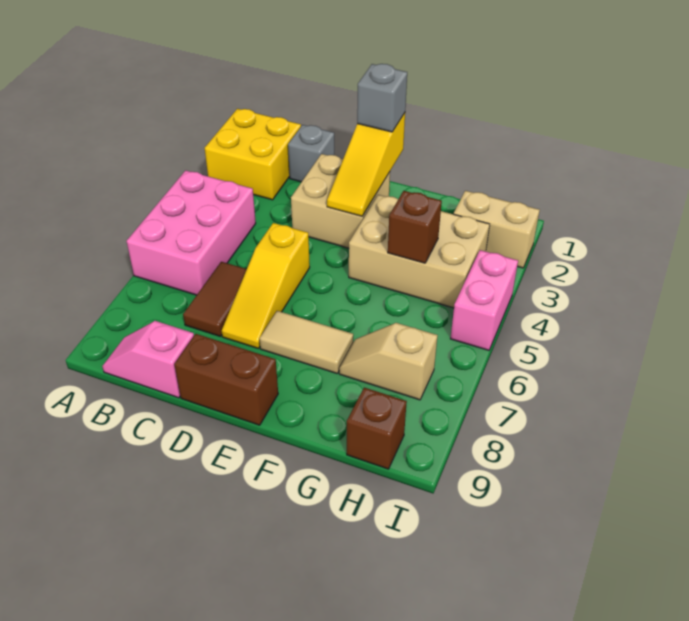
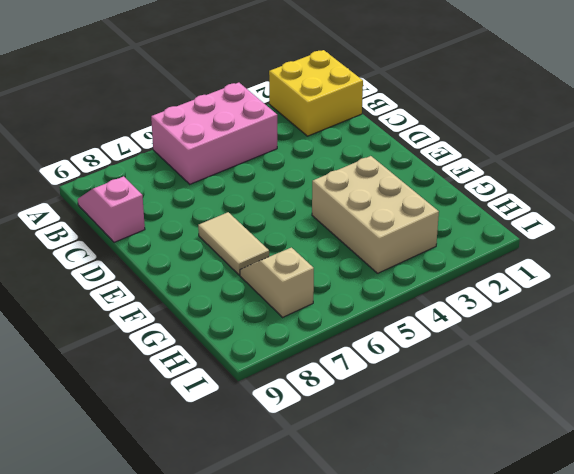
none -> grey brick C1 level 1
none -> brown tile C6:C7 level 1
none -> tan brick D2:E3 level 1

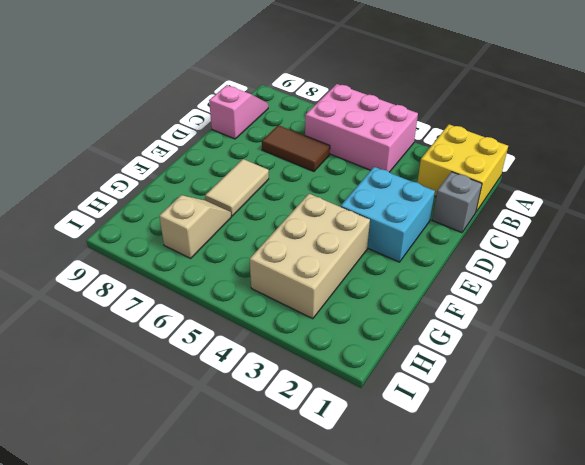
cyan brick D2:E3 level 1 -> tan brick D2:E3 level 1
none -> yellow slope D5:D7 level 1 top 5
none -> brown brick D9:E9 level 1
none -> tan brick H2:I2 level 1

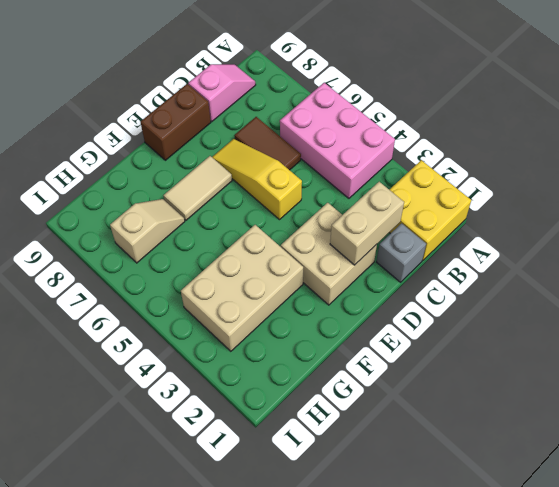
tan brick C2:D2 level 2 -> tan brick H2:I2 level 1
none -> brown brick H9 level 1
none -> pink brick I4:I5 level 1
none -> yellow slope E1:E3 level 2 top 1

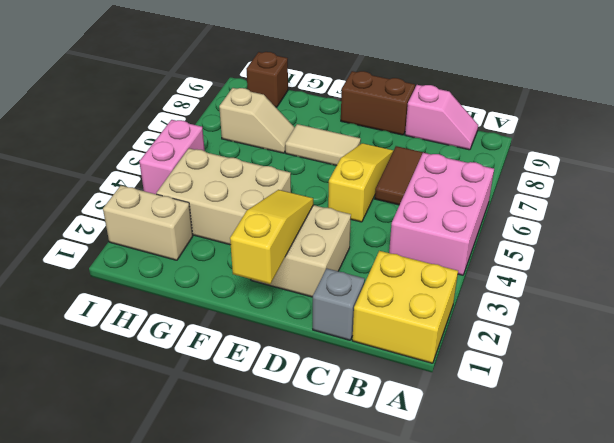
none -> brown brick G4 level 2
none -> grey brick E1 level 3

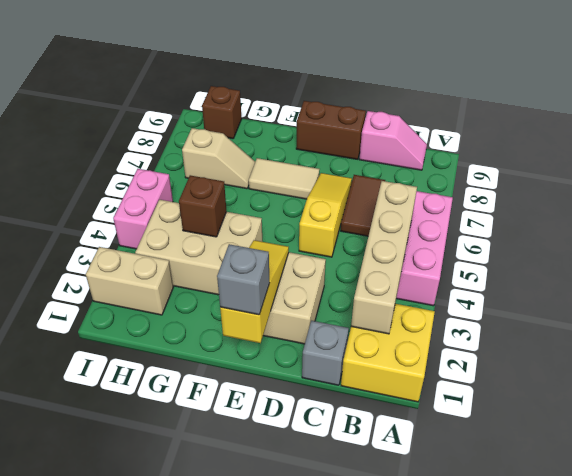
tan brick B2:B5 level 2 -> none

